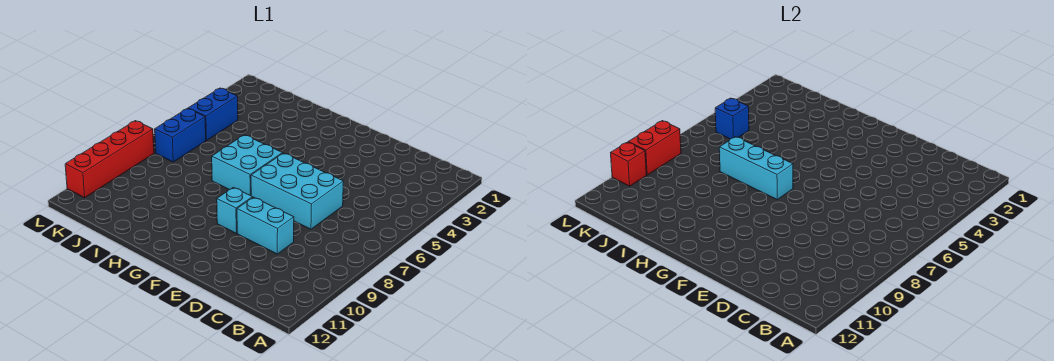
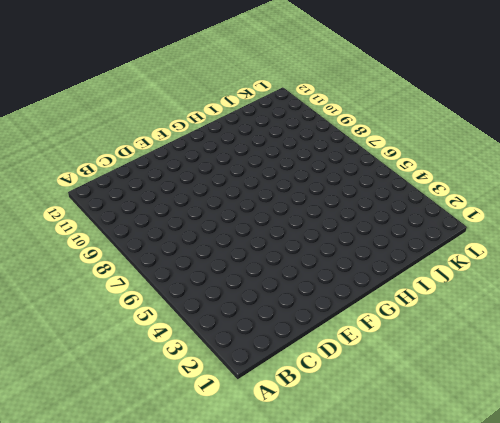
none -> cyan brick D6:F7 level 1
none -> cyan brick D9:E9 level 1

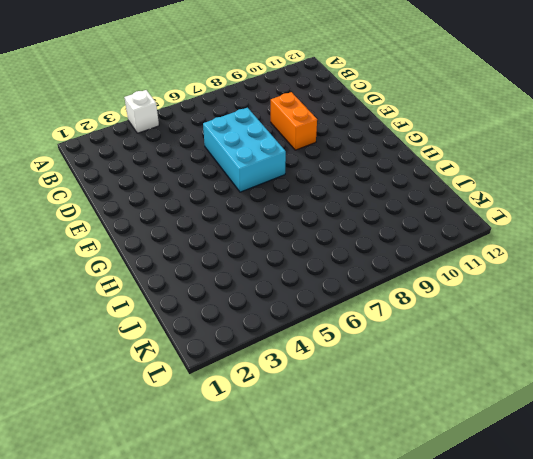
white brick A4 level 1 -> none
orange brick D9:E9 level 1 -> cyan brick D9:E9 level 1
none -> cyan brick F9 level 1
none -> cyan brick G6:H7 level 1

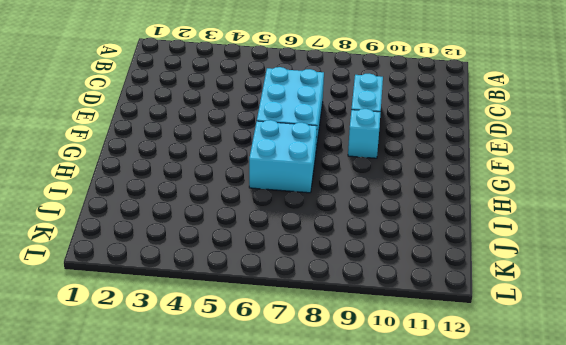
none -> blue brick K4:K5 level 1
none -> blue brick K6:K7 level 1

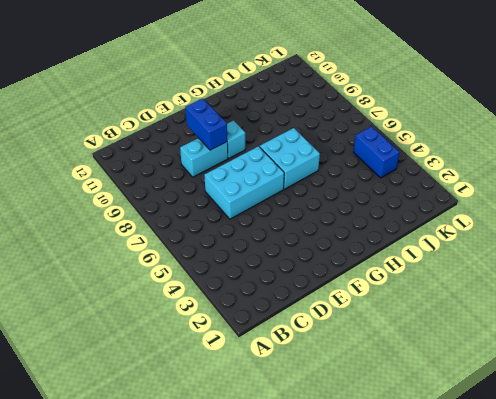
blue brick E9:E10 level 2 -> blue brick K6:K7 level 1
none -> red brick L8:L11 level 1
none -> cyan brick G7:I7 level 2

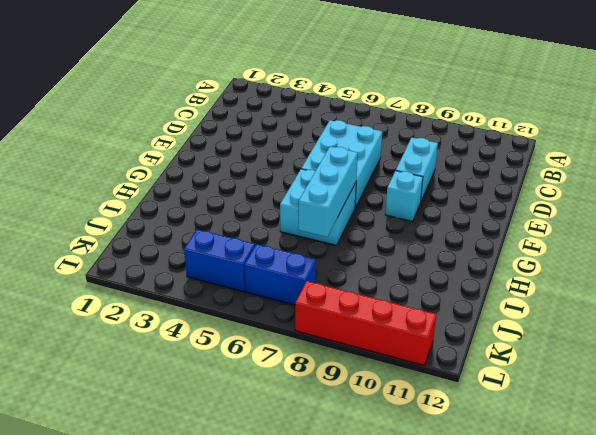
none -> blue brick K5 level 2
none -> red brick L8:L9 level 2

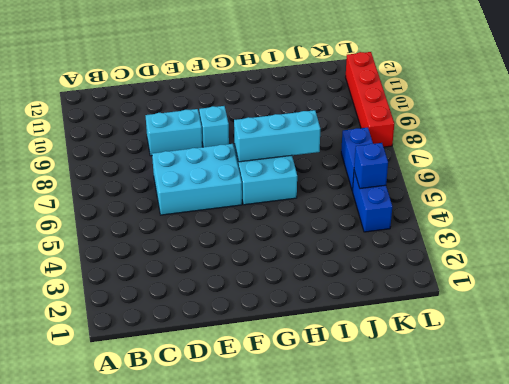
none -> red brick L8:L9 level 2
none -> red brick L10 level 2

